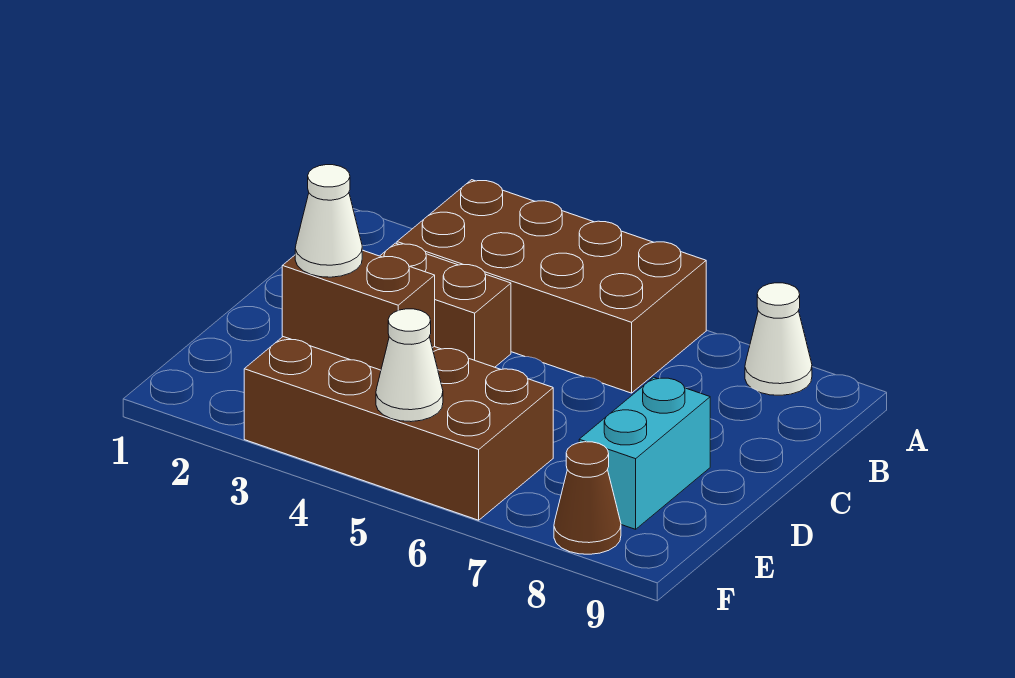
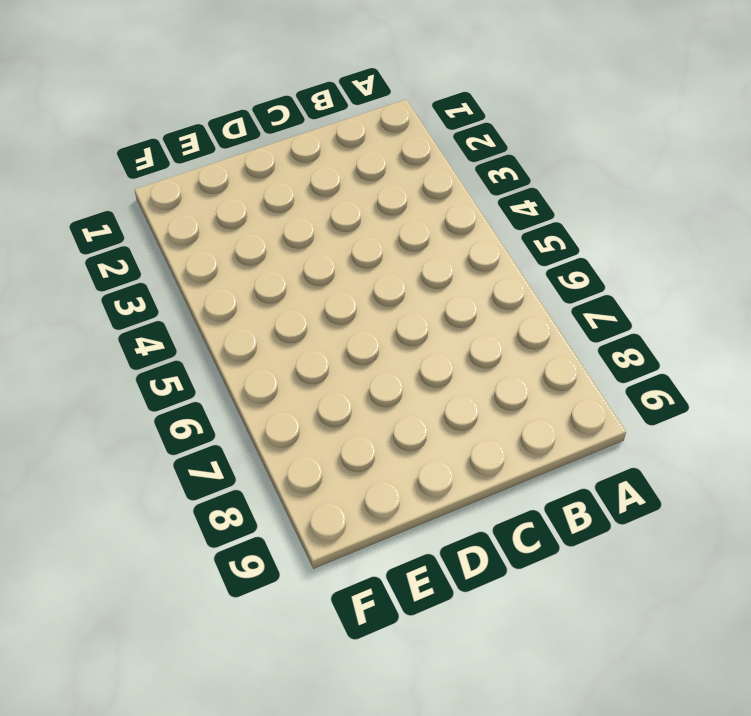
none -> brown brick A3:B6 level 1
none -> white cone A8 level 1

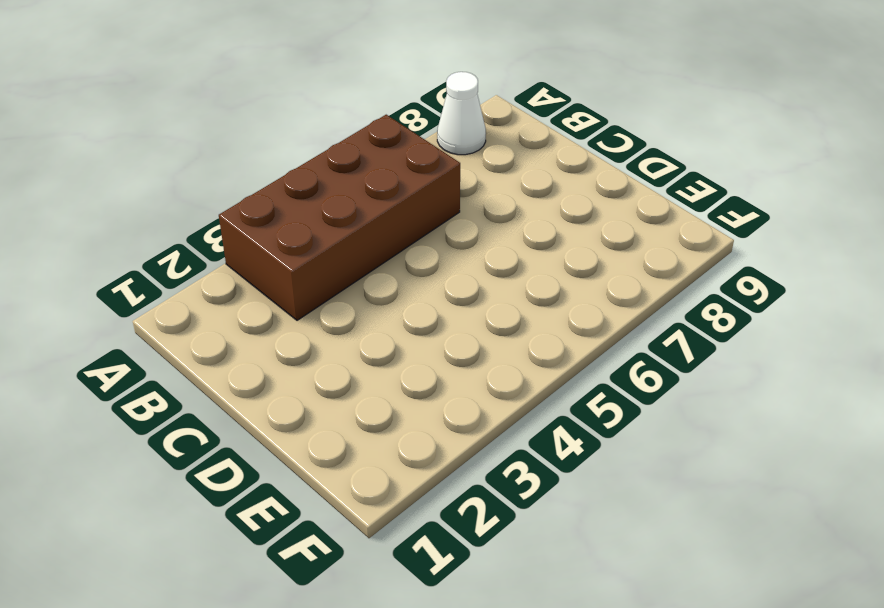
none -> brown brick C3:C4 level 1
none -> cyan brick D8:E8 level 1

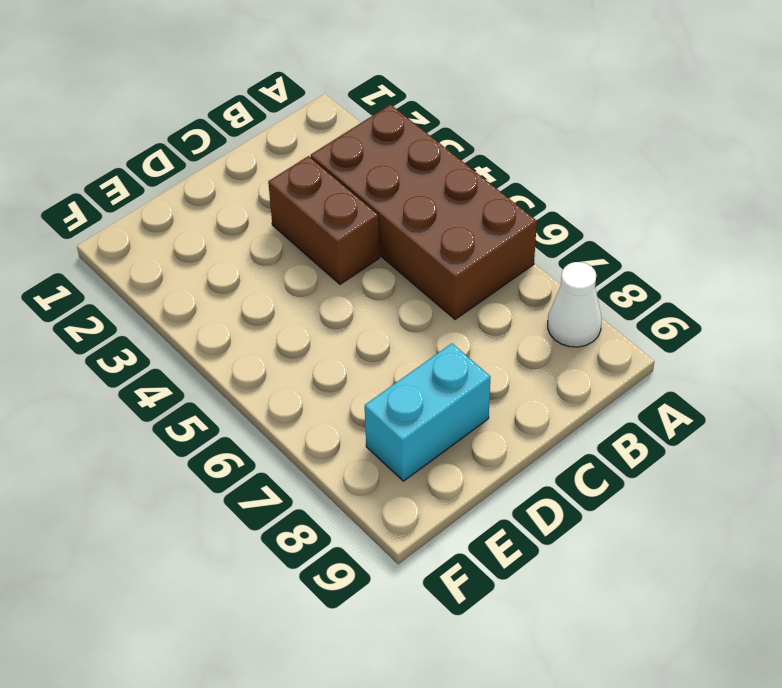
none -> brown brick E3:F6 level 1
none -> brown cone F8 level 1

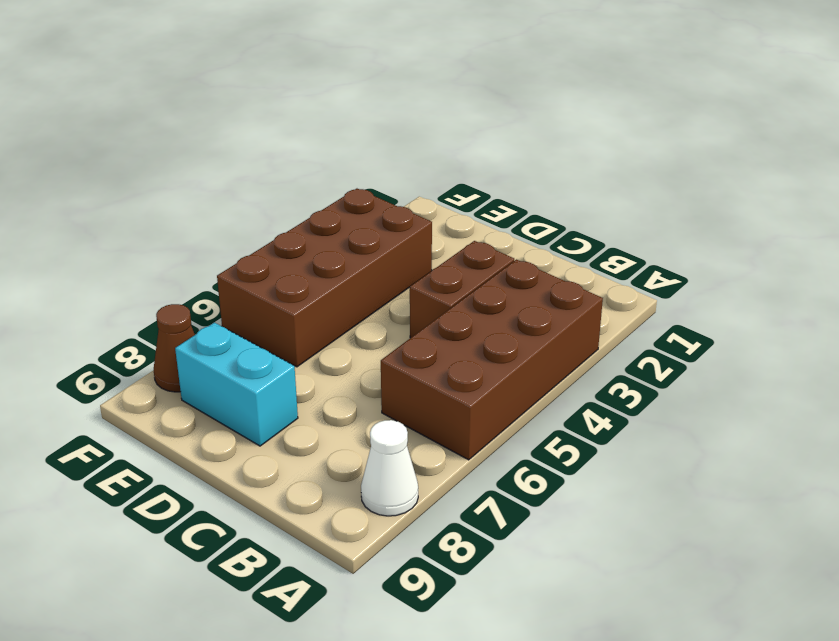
none -> brown brick E3:E4 level 2
none -> white cone F5 level 2

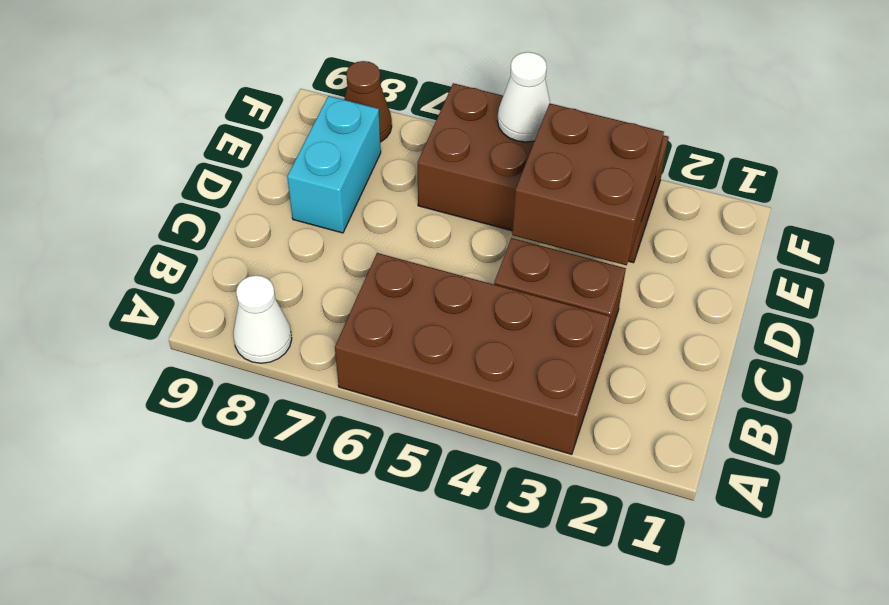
brown brick D3:E4 level 2 -> brown brick E3:E4 level 2
none -> white cone E3 level 3

